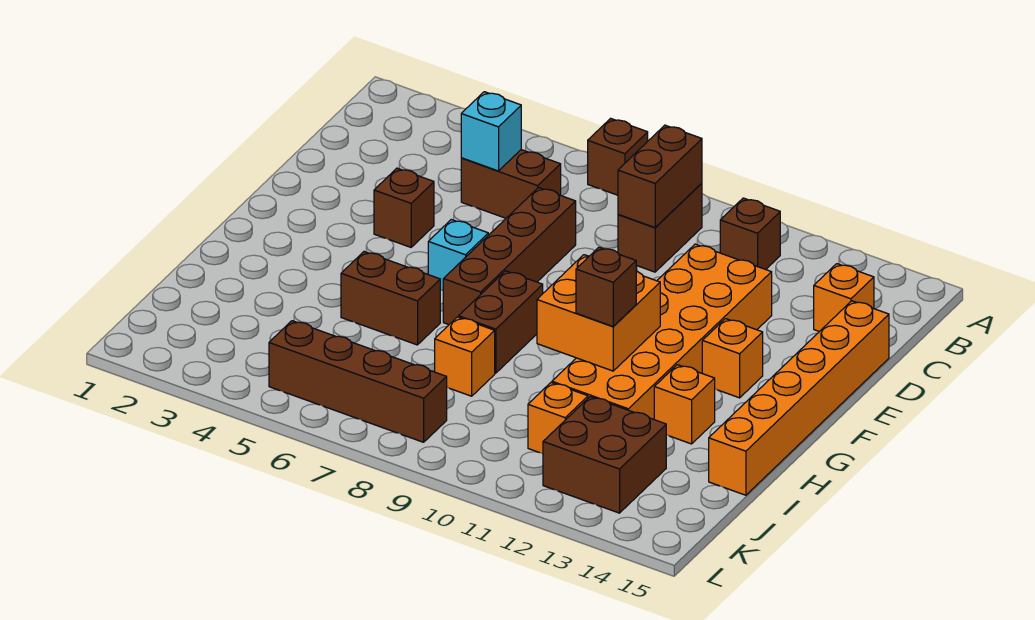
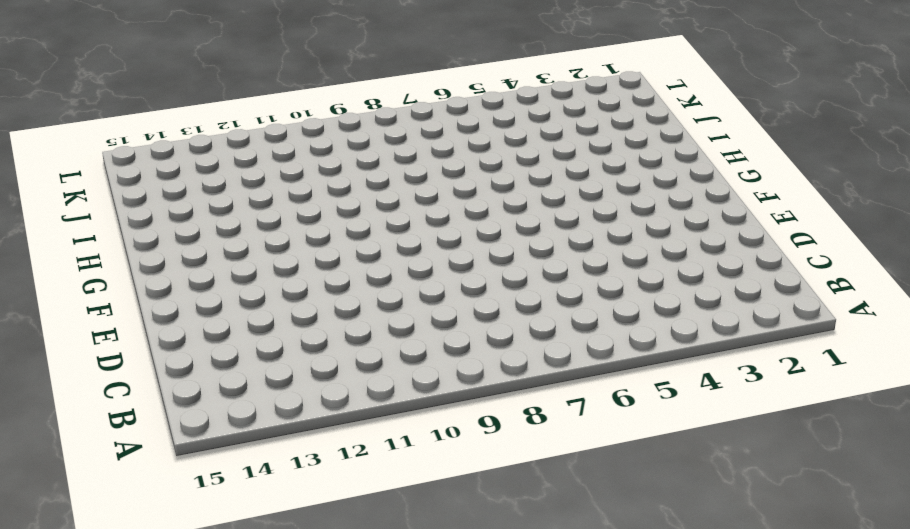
none -> brown brick A7 level 1
none -> brown brick B9:C9 level 1
none -> brown brick B11 level 1

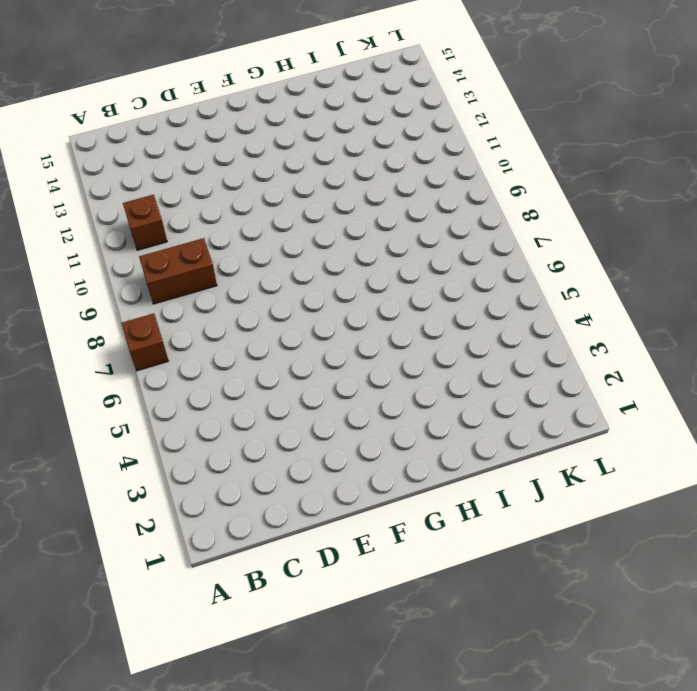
none -> brown brick C5:C6 level 1
none -> orange brick C14 level 1
none -> brown brick D7:G7 level 1

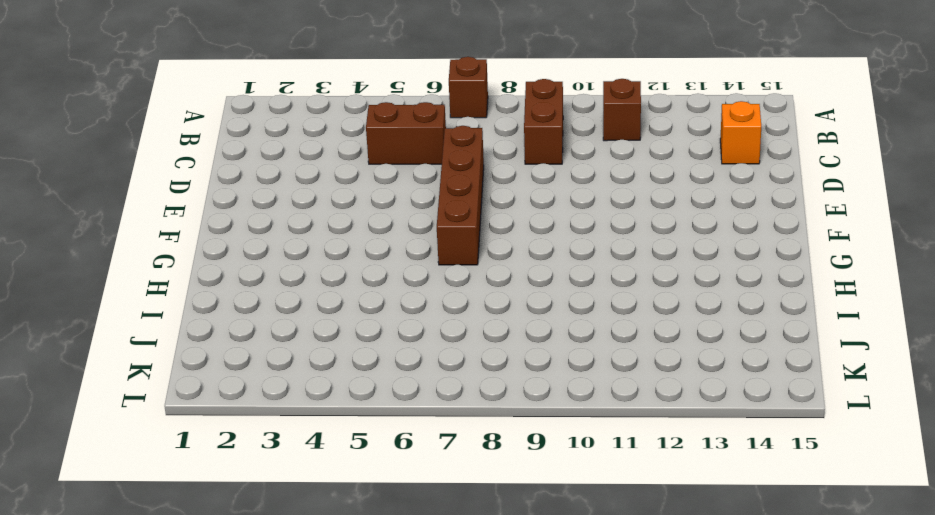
none -> orange brick D11:I12 level 1
none -> orange brick D15:I15 level 1
none -> brown brick E4 level 1

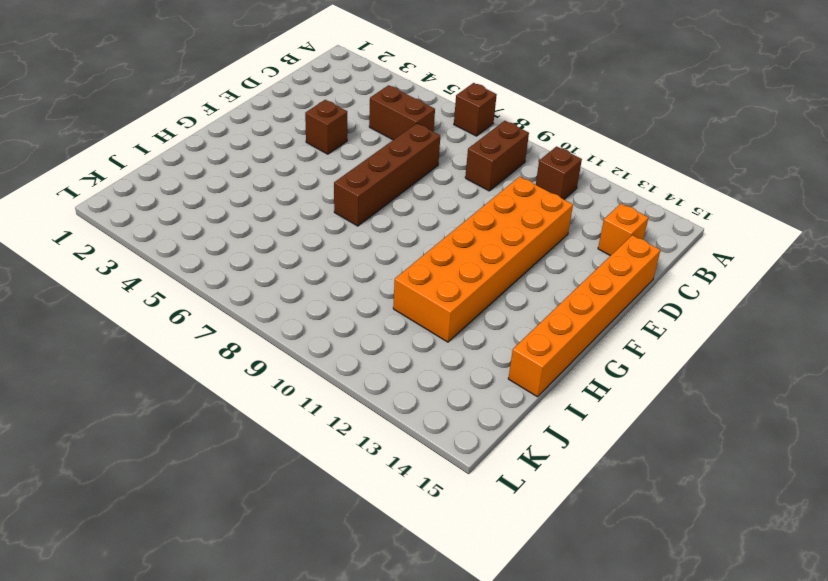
none -> cyan brick F6 level 1
none -> orange brick F13 level 1
none -> brown brick G8:H8 level 1

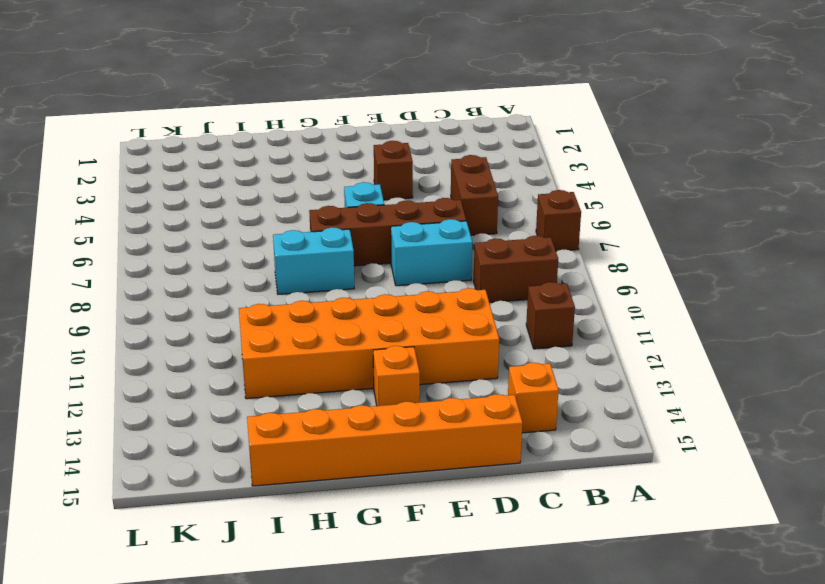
cyan brick D8:E8 level 1 -> none
cyan brick G8:H8 level 1 -> brown brick G8:H8 level 1
none -> brown brick H5:H6 level 1
none -> orange brick H13 level 1
none -> orange brick I8 level 1

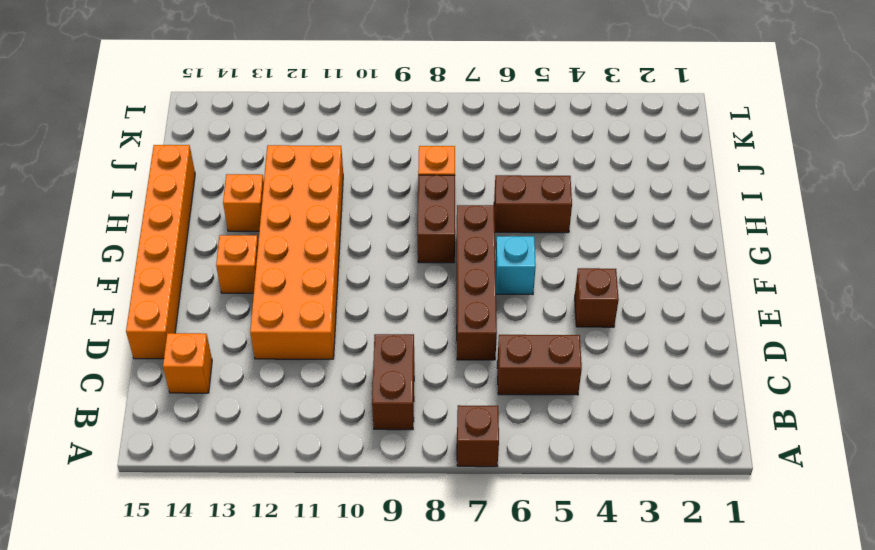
none -> brown brick B11 level 1
none -> orange brick J11 level 1
none -> brown brick J12:K13 level 1

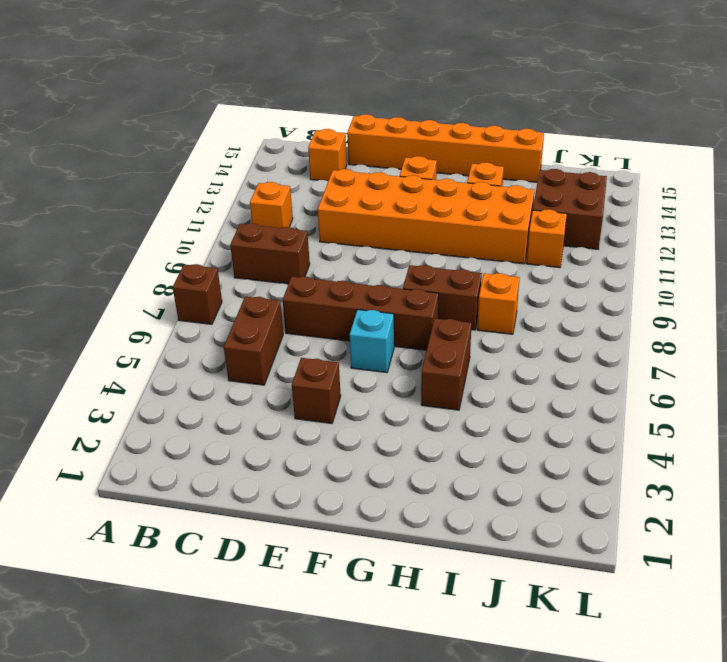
orange brick B11 level 1 -> brown brick B11 level 1
none -> brown brick K5:K8 level 1
none -> brown brick B9:C9 level 2
none -> cyan brick C5 level 2

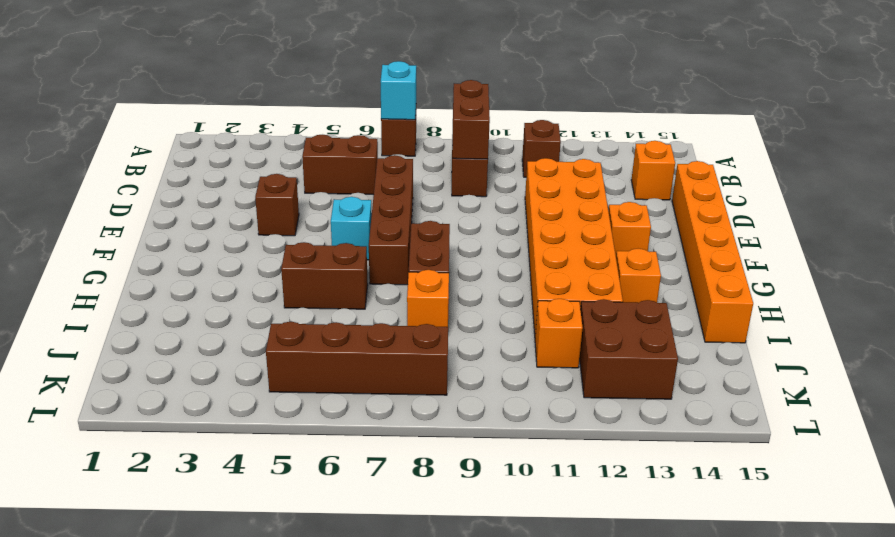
cyan brick A7 level 2 -> cyan brick C5 level 2
none -> orange brick G10:H11 level 2
none -> brown brick H11 level 3

